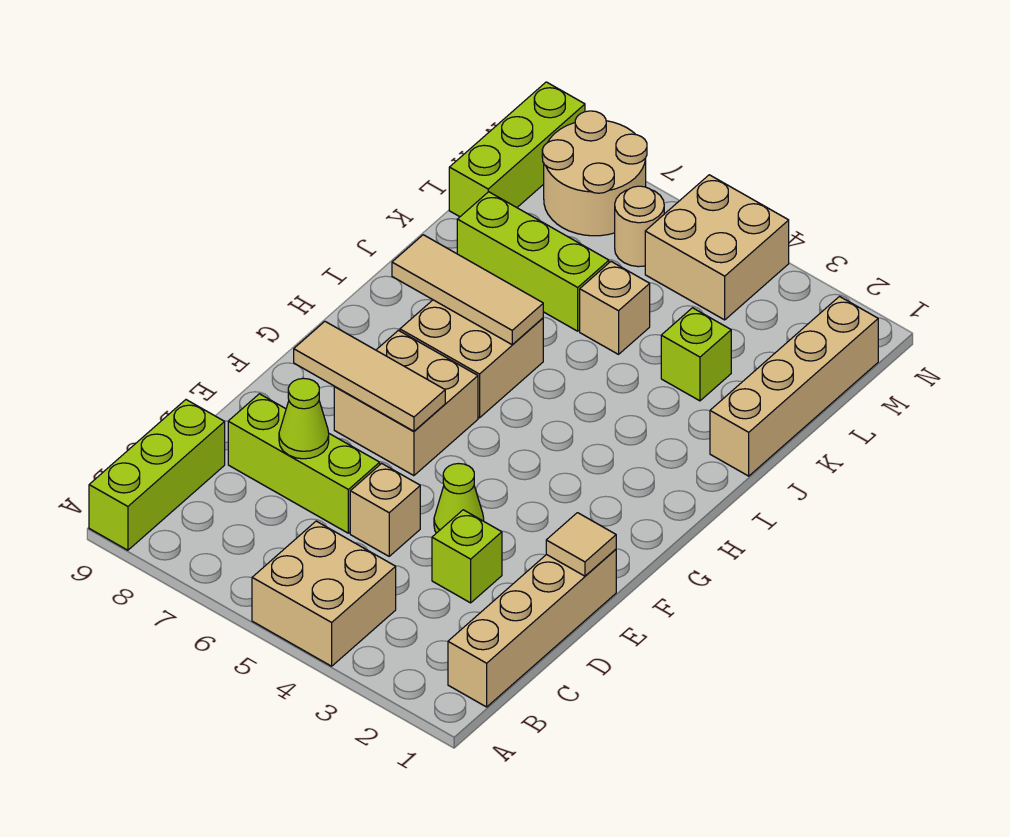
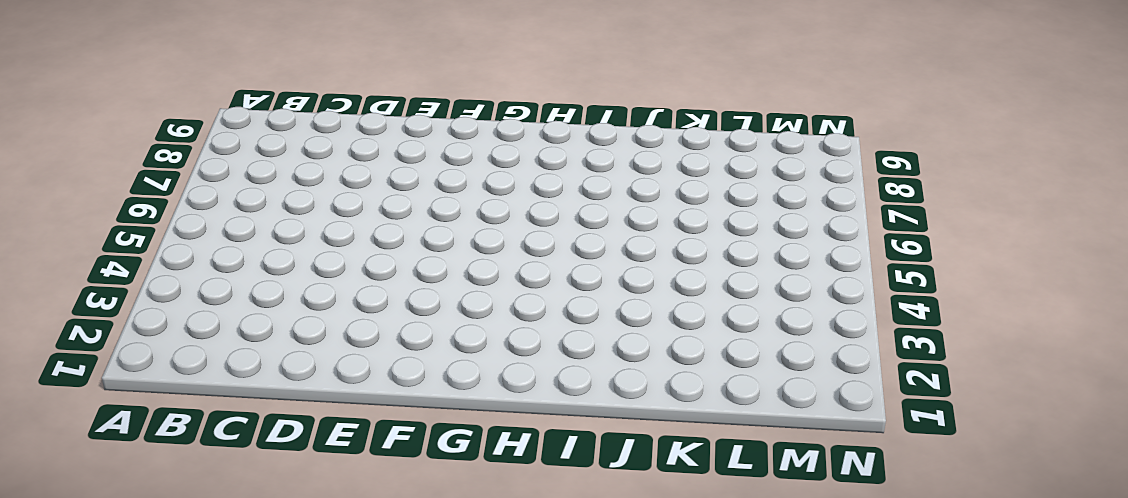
none -> tan brick A4:B5 level 1
none -> lime brick A9:C9 level 1
none -> tan brick B1:E1 level 1

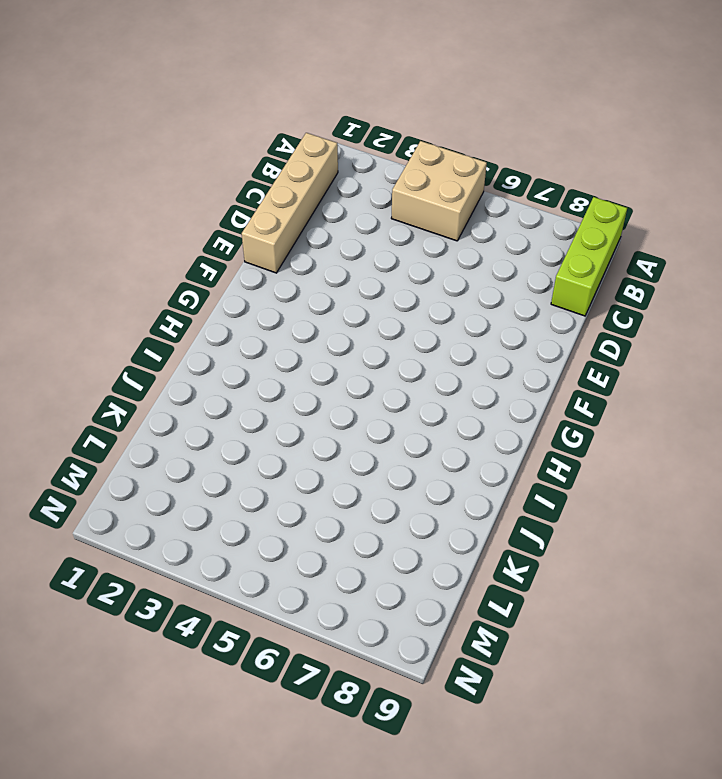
none -> lime brick D3 level 1
none -> tan brick D5 level 1
none -> lime brick D6:D8 level 1

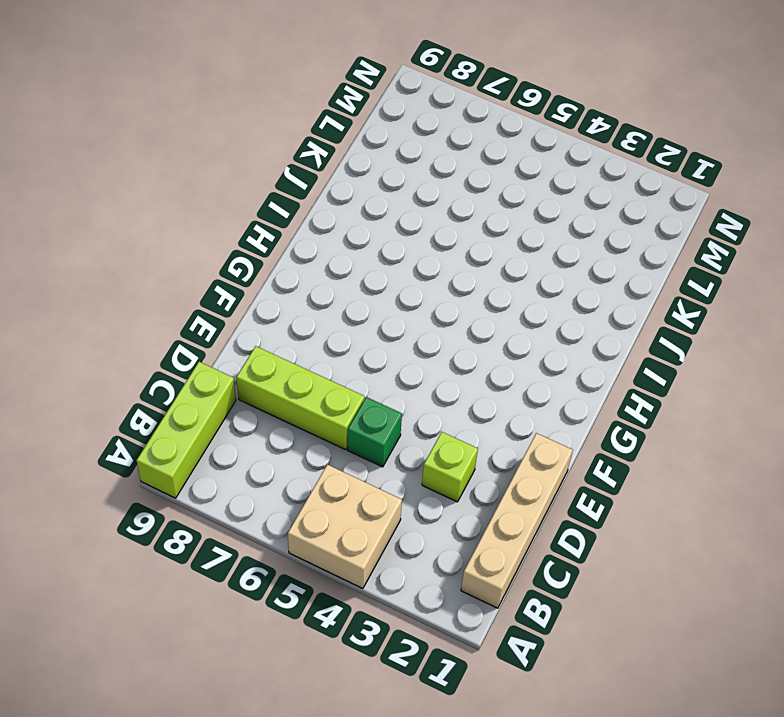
green brick D5 level 1 -> tan brick D5 level 1
none -> lime cone E4 level 1
none -> tan brick F6:G7 level 1
none -> tan brick H6:I7 level 1

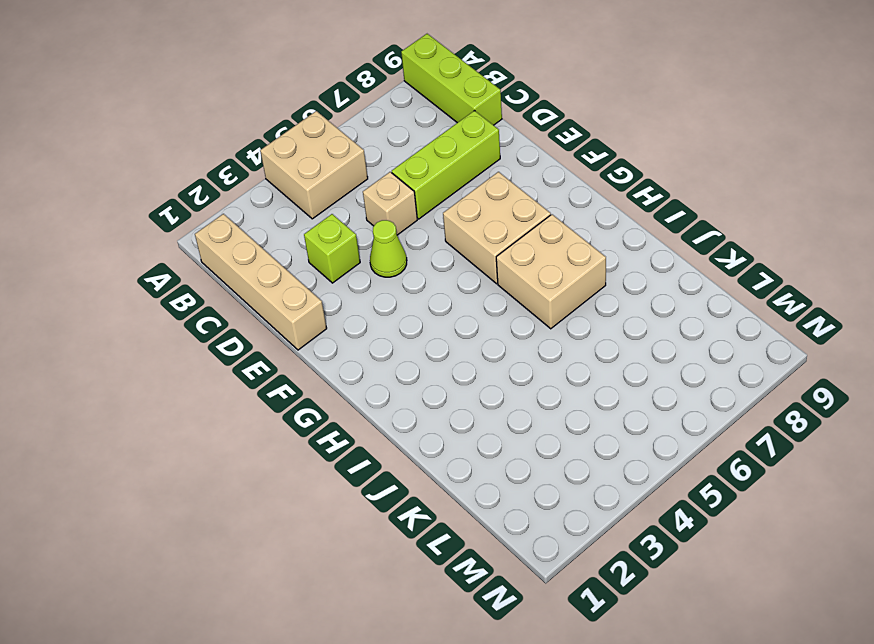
none -> tan brick J1:M1 level 1
none -> lime brick K3 level 1
none -> tan brick K5 level 1

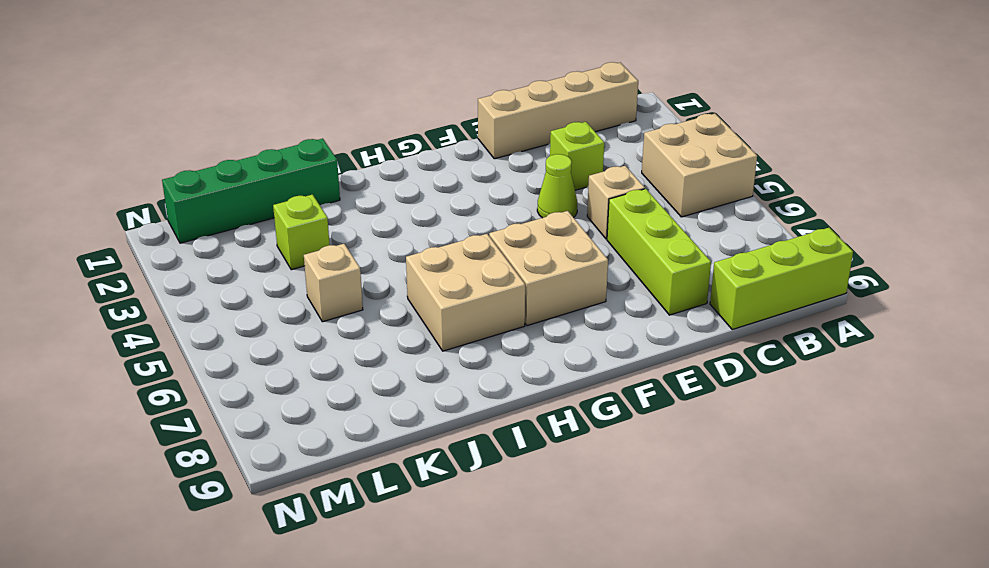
green brick J1:M1 level 1 -> tan brick J1:M1 level 1
none -> lime brick K6:K8 level 1
none -> lime brick L9:N9 level 1
none -> tan brick M4:N5 level 1

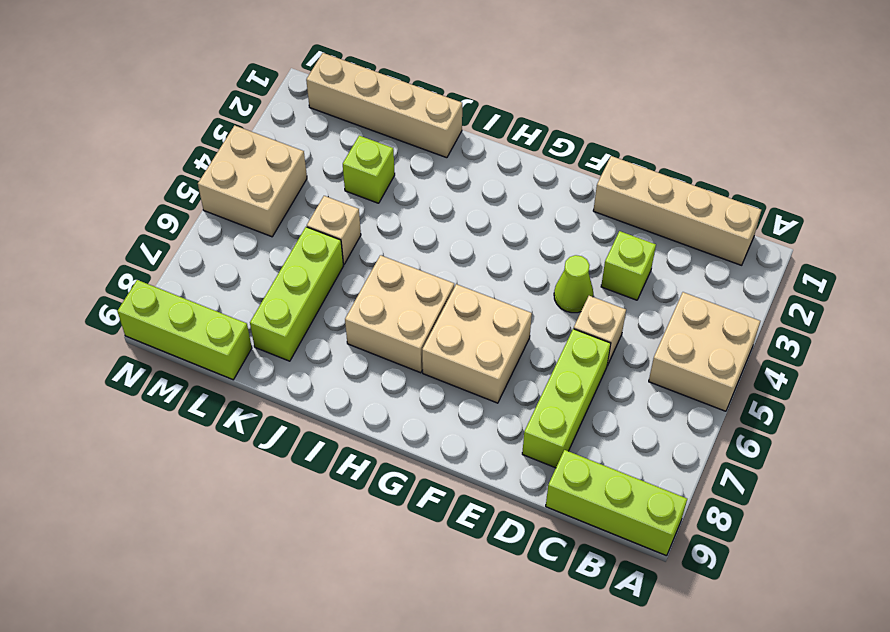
none -> tan round brick M6 level 1
none -> tan round brick M7:N8 level 1
none -> lime cone D7 level 2

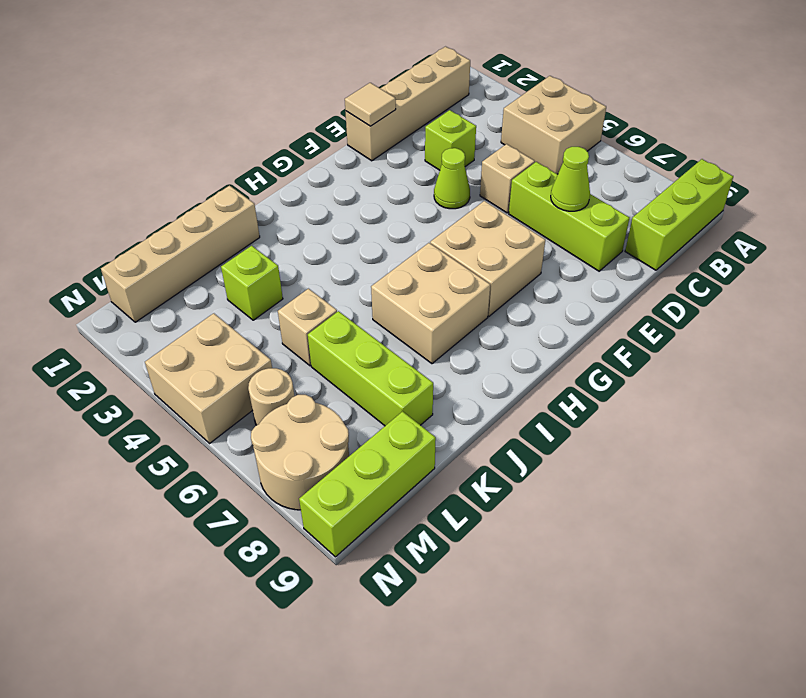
none -> tan tile F6:F8 level 2
none -> tan tile I6:I8 level 2

